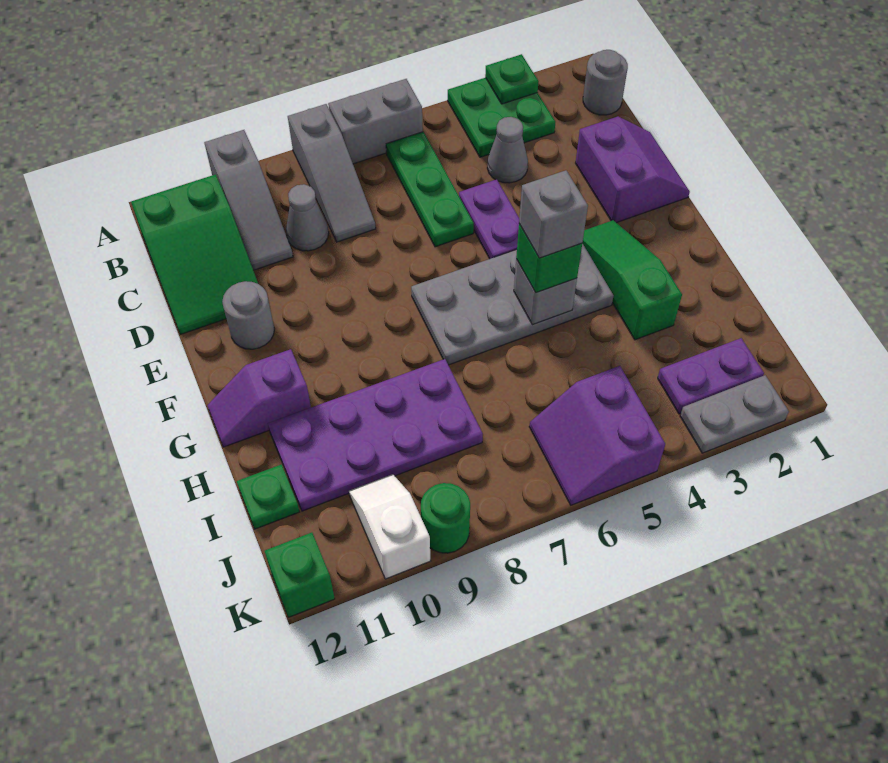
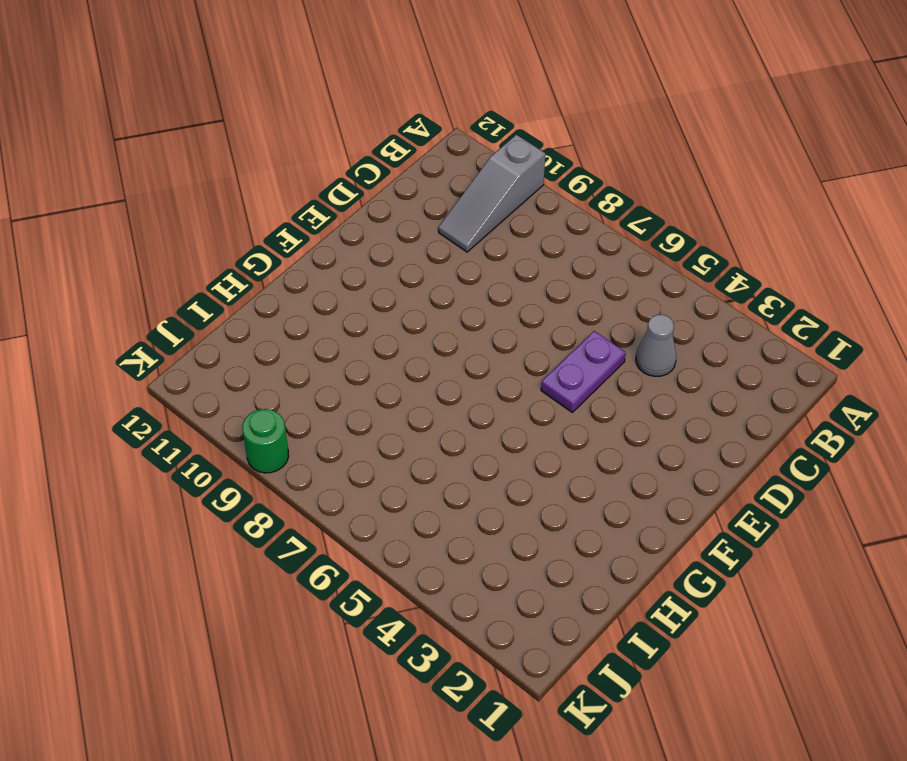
none -> green plate A3:B4 level 1
none -> grey brick A6:A7 level 1
none -> grey slope A8:C8 level 1 top A

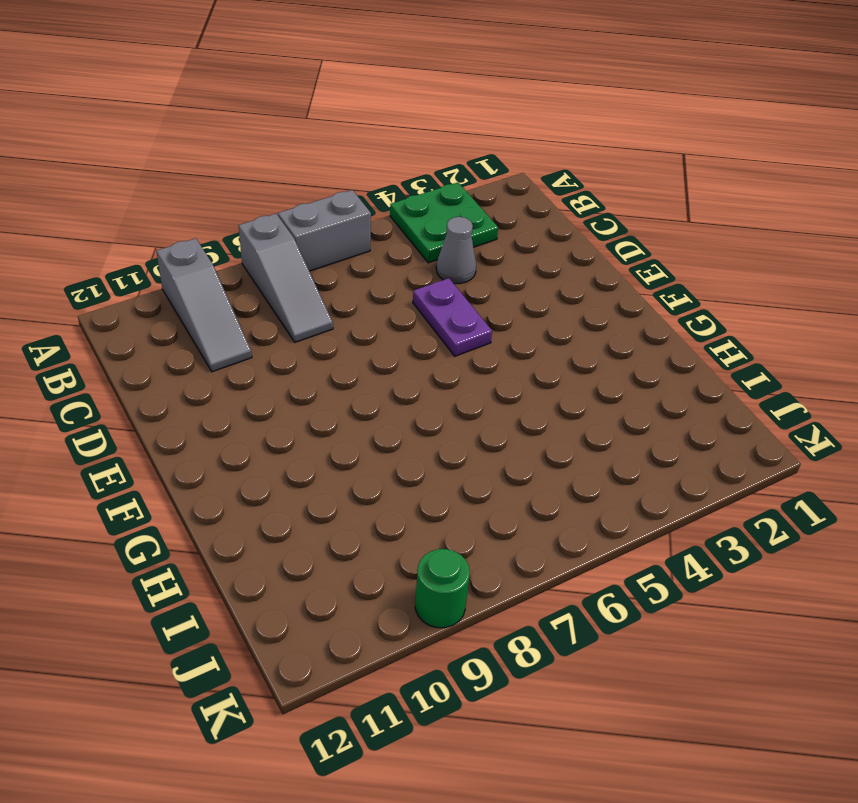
none -> grey round brick B1 level 1
none -> green plate B6:D6 level 1
none -> green slope B11:D12 level 1 top B

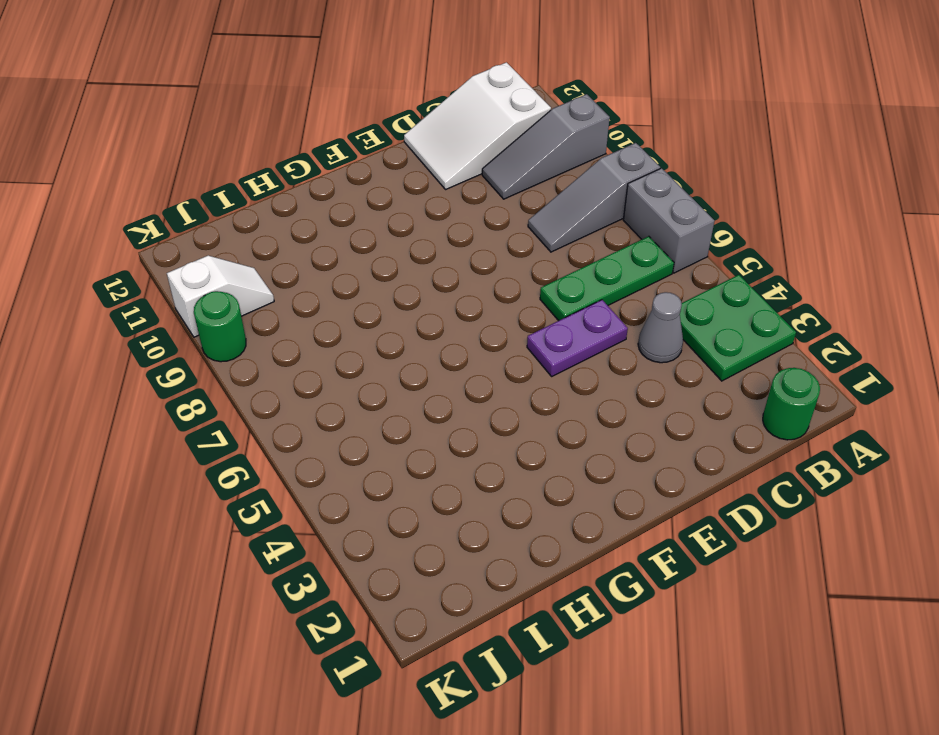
green round brick B1 level 1 -> grey round brick B1 level 1
white slope B11:D12 level 1 top B -> green slope B11:D12 level 1 top B
none -> grey cone C9 level 1
none -> purple slope D1:E2 level 1 top 2
none -> grey round brick E11 level 1

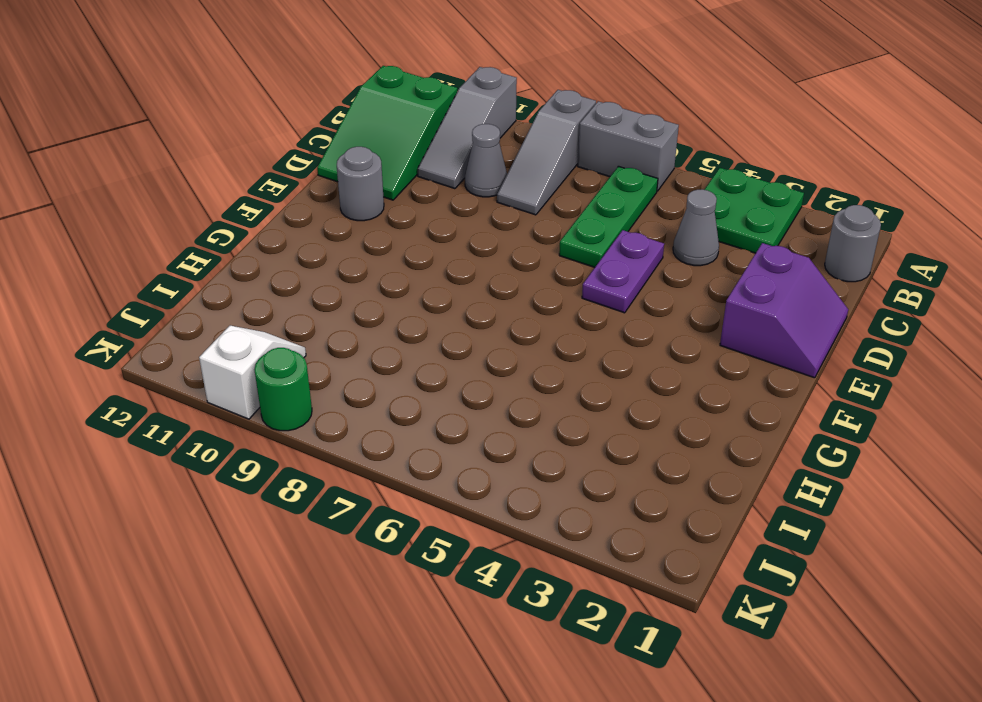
none -> green slope F3:H3 level 1 top H
none -> grey plate F4:G7 level 1
none -> purple slope G11:G12 level 1 top 11

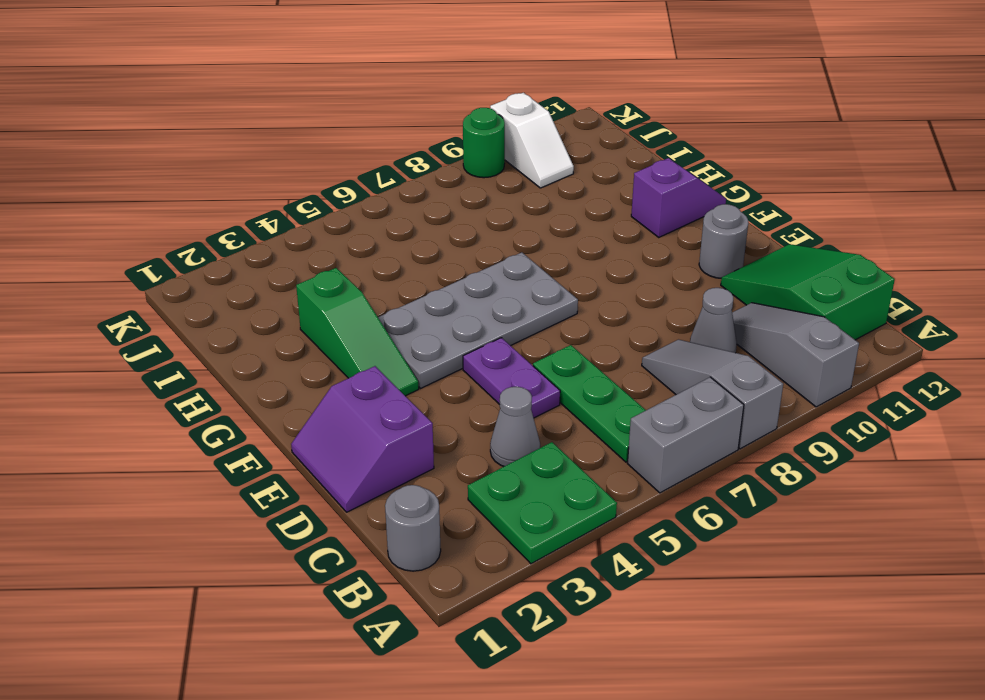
none -> purple plate H8:I11 level 1
none -> green plate I12 level 1
none -> purple plate J2:J3 level 1

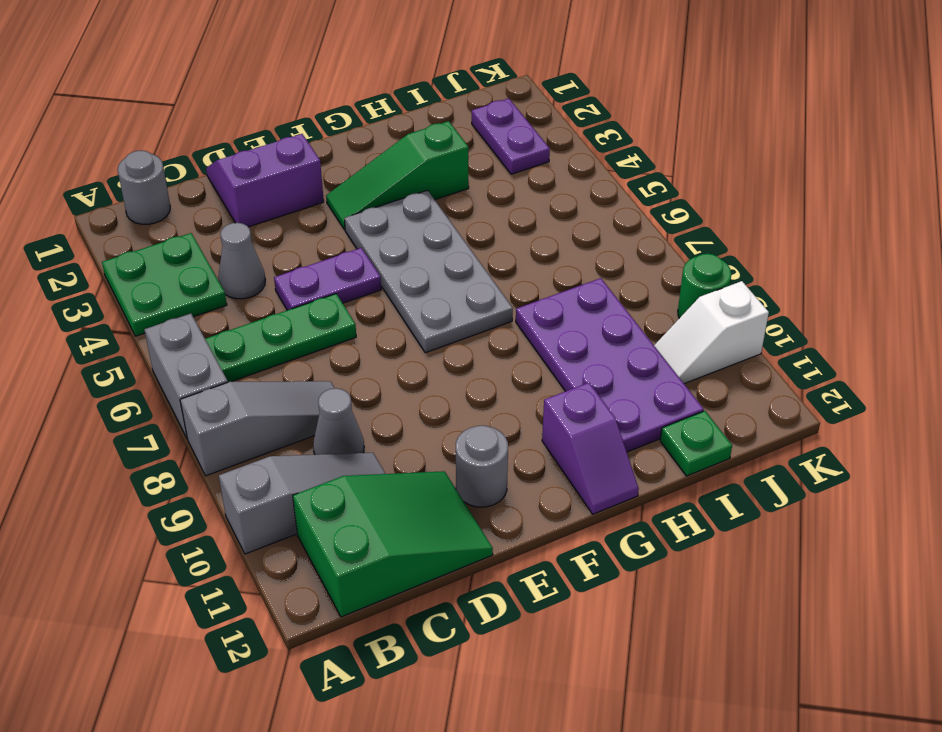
none -> purple slope J5:K6 level 1 top 5
none -> grey plate K2:K3 level 1
none -> green brick K12 level 1

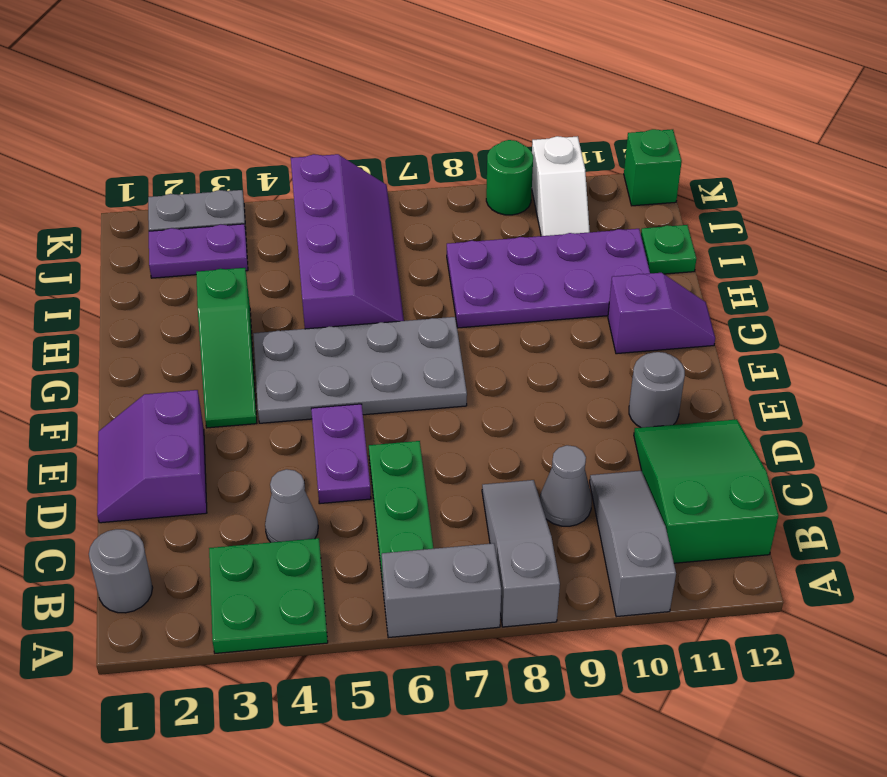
purple slope H5:K6 level 1 top 5 -> purple slope J5:K6 level 1 top 5
none -> green plate A3 level 2
none -> grey brick G5 level 2
none -> green brick G5 level 3

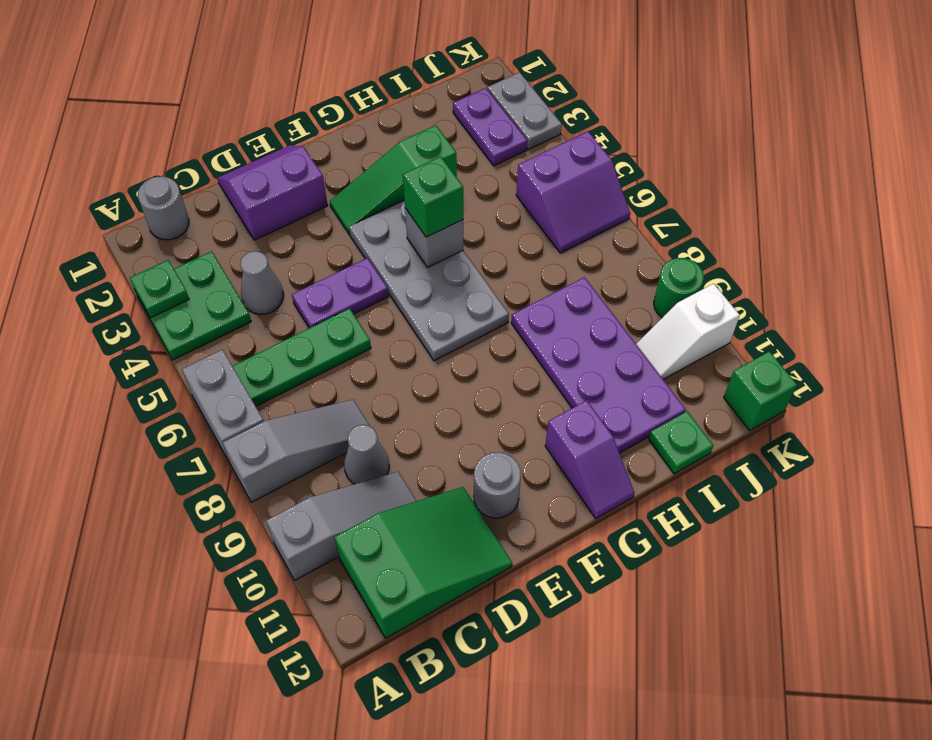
none -> grey brick G5 level 4

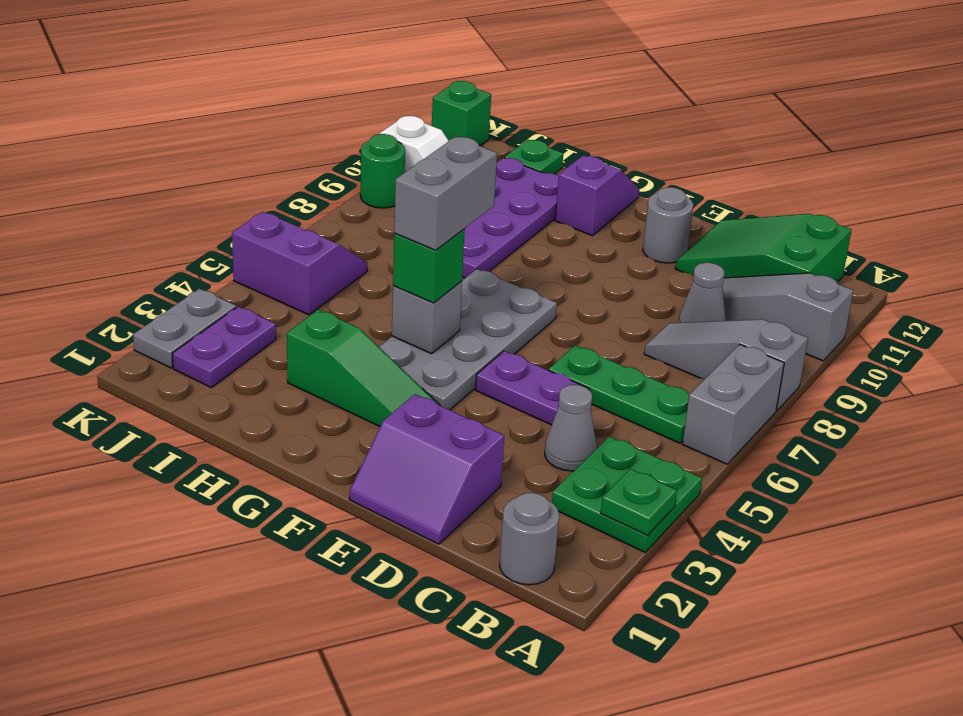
grey brick G5:G6 level 4 -> grey brick G5 level 4

